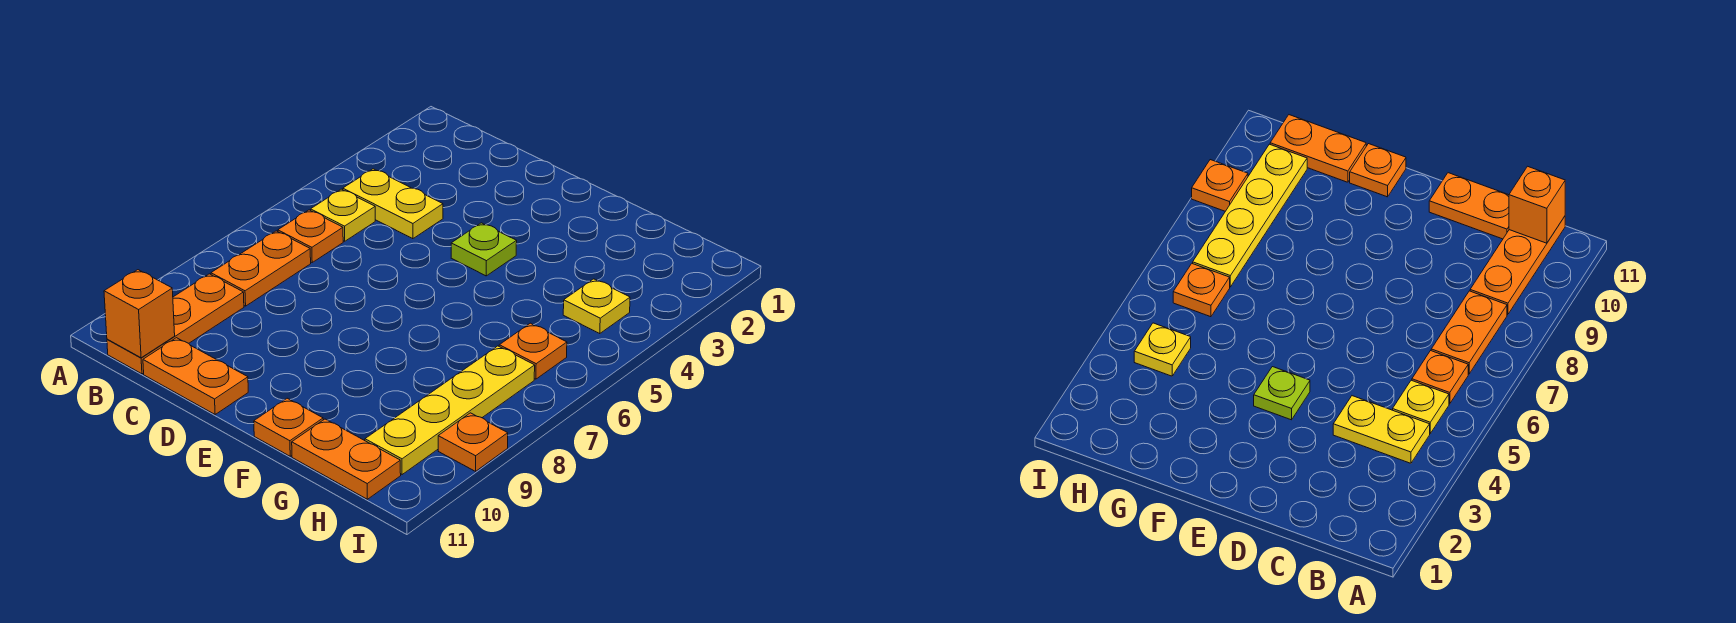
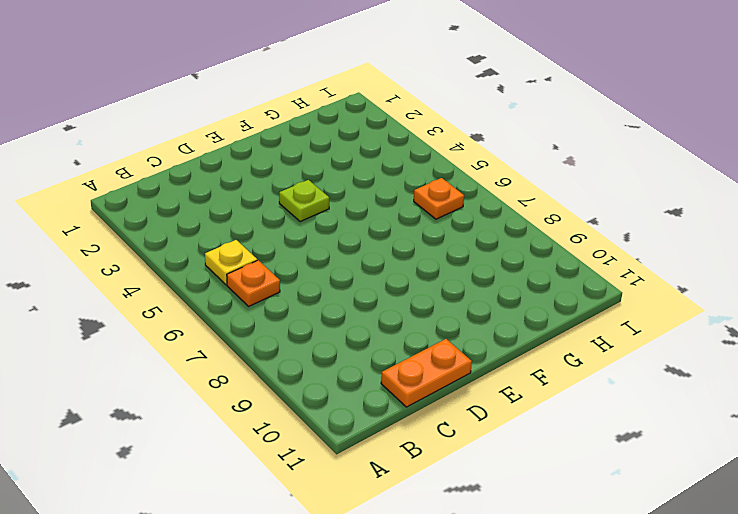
none -> yellow plate B4:C4 level 1
none -> orange plate B7:B8 level 1
none -> orange plate B9:B11 level 1

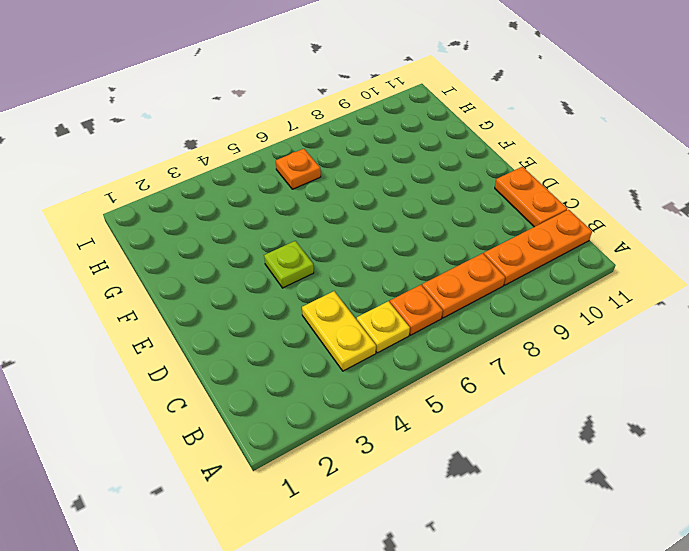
none -> orange plate F11 level 1
none -> orange plate G11:H11 level 1
none -> yellow plate H4 level 1

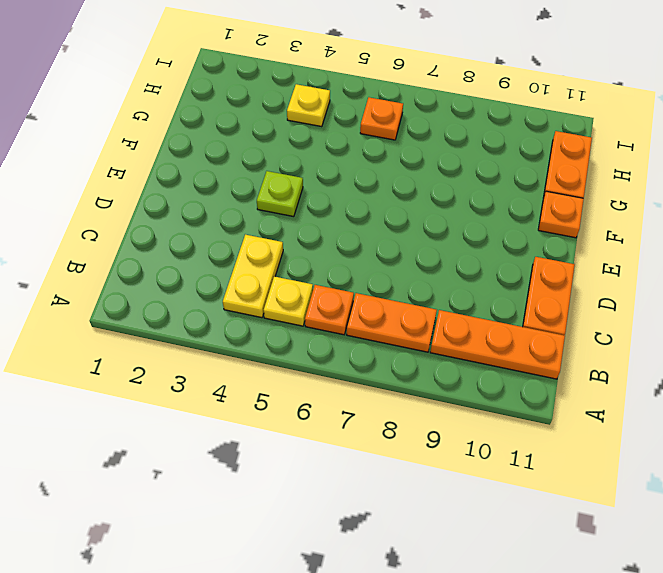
none -> yellow plate H7:H10 level 1
none -> orange plate I9 level 1
none -> orange brick B11 level 2

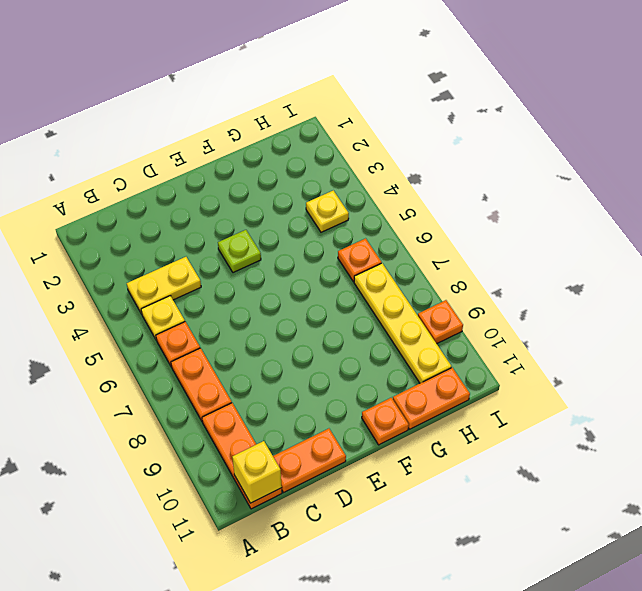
yellow brick B11 level 2 -> orange brick B11 level 2

